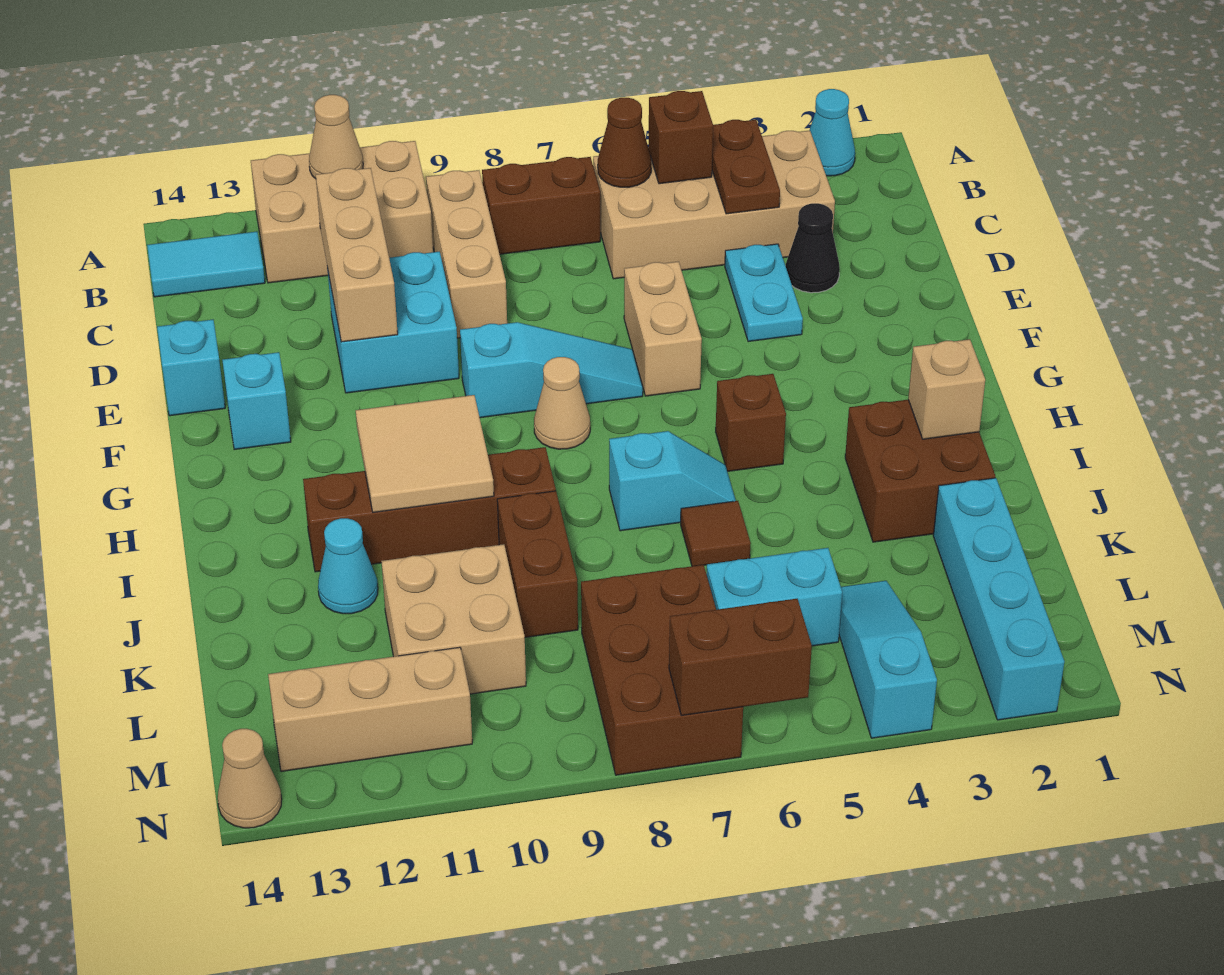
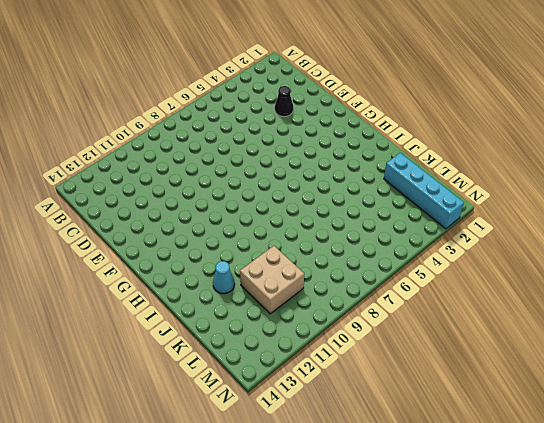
none -> cyan cone A2 level 1
none -> tan brick A10:B12 level 1
none -> tan brick B3:C6 level 1
none -> brown brick B7:B8 level 1

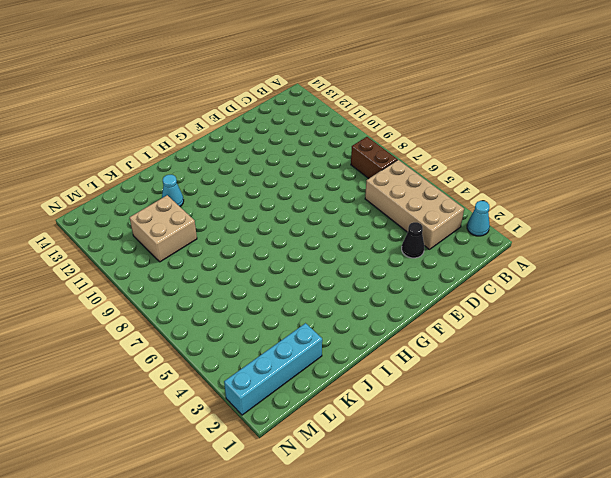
none -> tan brick A10:B12 level 1
none -> tan brick B9:D9 level 1
none -> cyan tile B13:B14 level 1
none -> cyan plate D4:E4 level 1

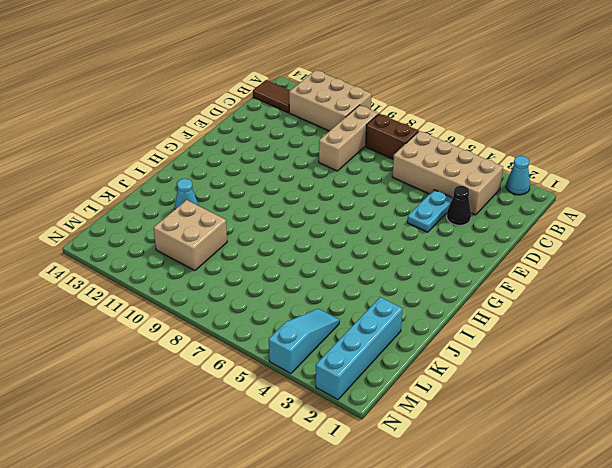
brown tile B13:B14 level 1 -> cyan tile B13:B14 level 1
none -> cyan brick D10:E11 level 1
none -> tan brick E6:F6 level 1
none -> cyan brick E14 level 1
none -> cyan slope F7:F9 level 1 top 9

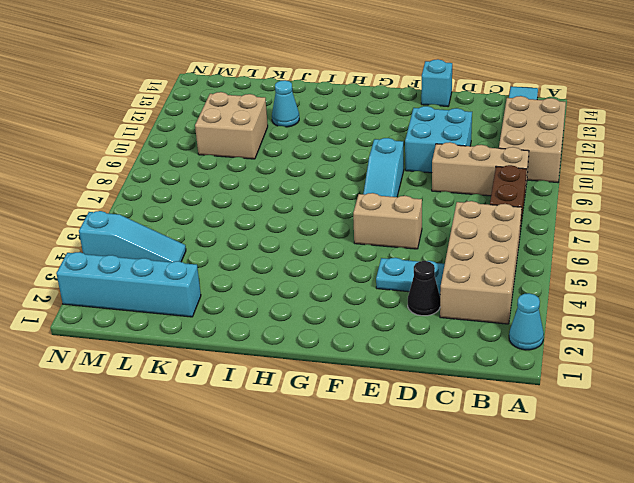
none -> cyan brick F13 level 1
none -> tan cone G8 level 1
none -> brown brick H5 level 1
none -> brown brick I2:J3 level 1

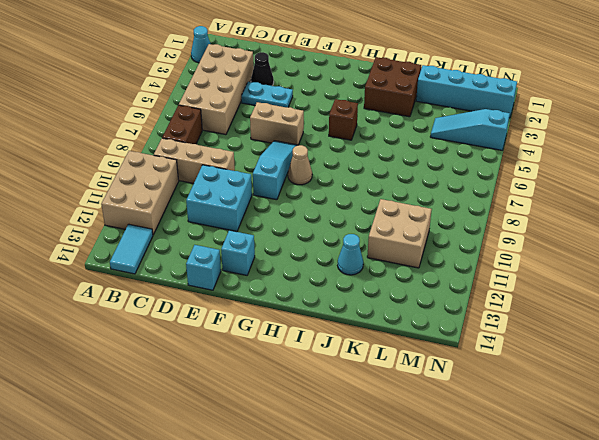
none -> cyan slope I6:I7 level 1 top 7
none -> brown brick I9:I12 level 1
none -> brown tile J6 level 1
none -> brown brick J9:K9 level 1

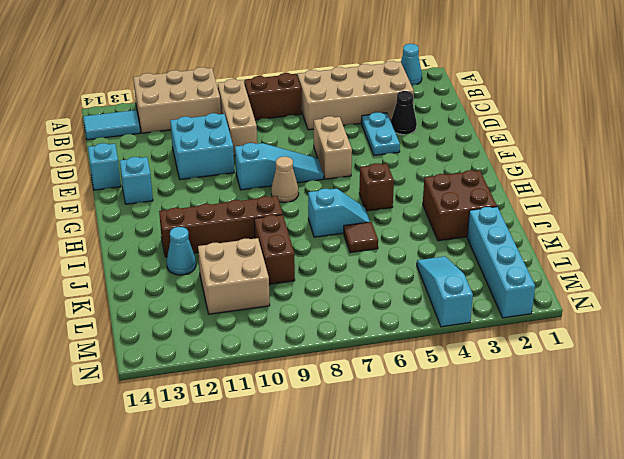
none -> cyan brick L5:L6 level 1
none -> brown brick L7:N8 level 1
none -> tan brick M11:M13 level 1
none -> tan cone N14 level 1

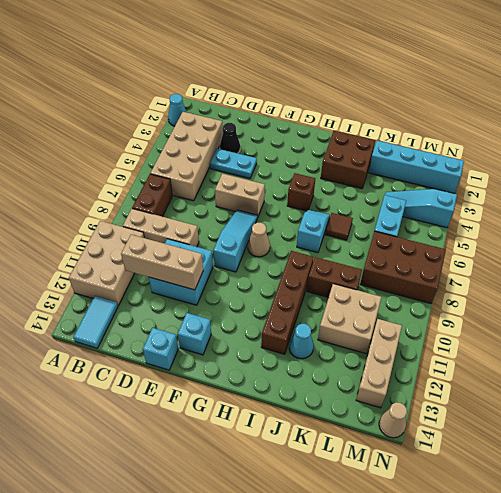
none -> tan cone A11 level 2
none -> brown plate B4:C4 level 2
none -> brown brick B5 level 2
none -> brown cone B6 level 2

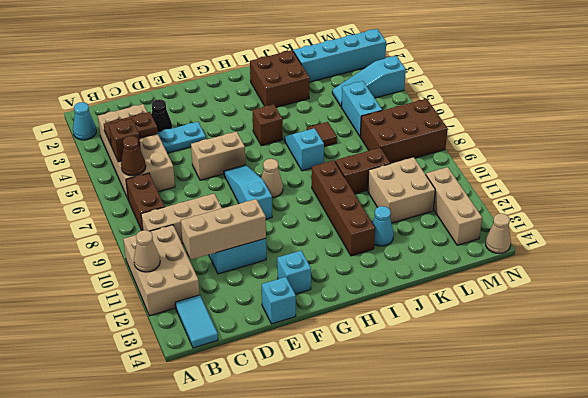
none -> tan tile H10:I11 level 2
none -> tan brick I2 level 2
none -> brown brick N6:N7 level 2

